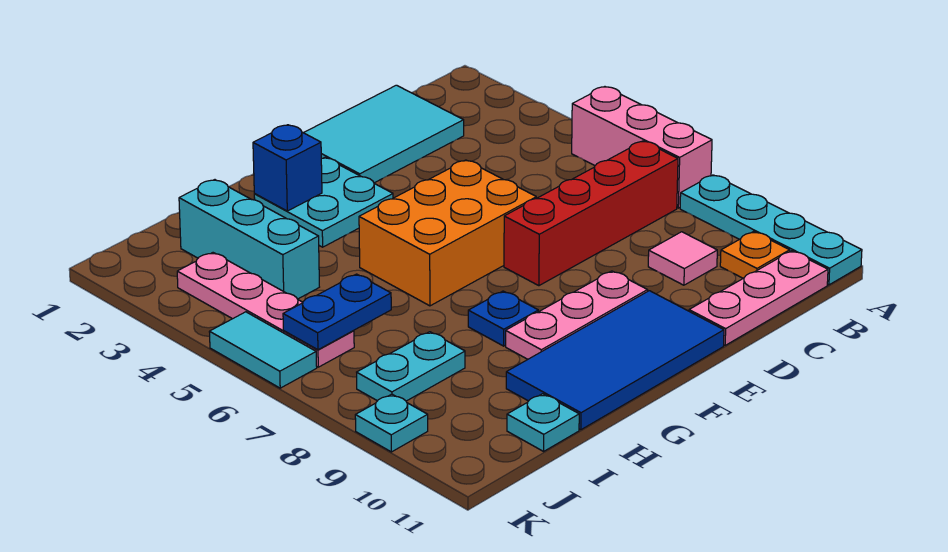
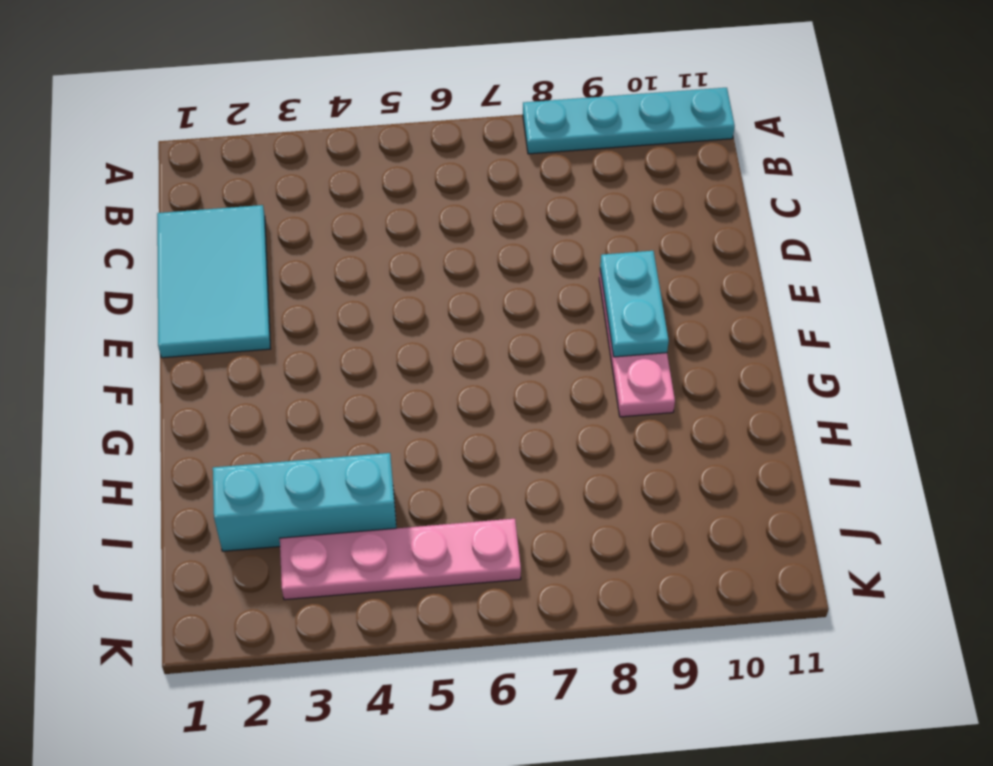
cyan plate E9:F9 level 2 -> cyan plate I8:J8 level 1
none -> pink brick A5:A7 level 1
none -> red brick B7:E7 level 1
none -> orange plate B10 level 1

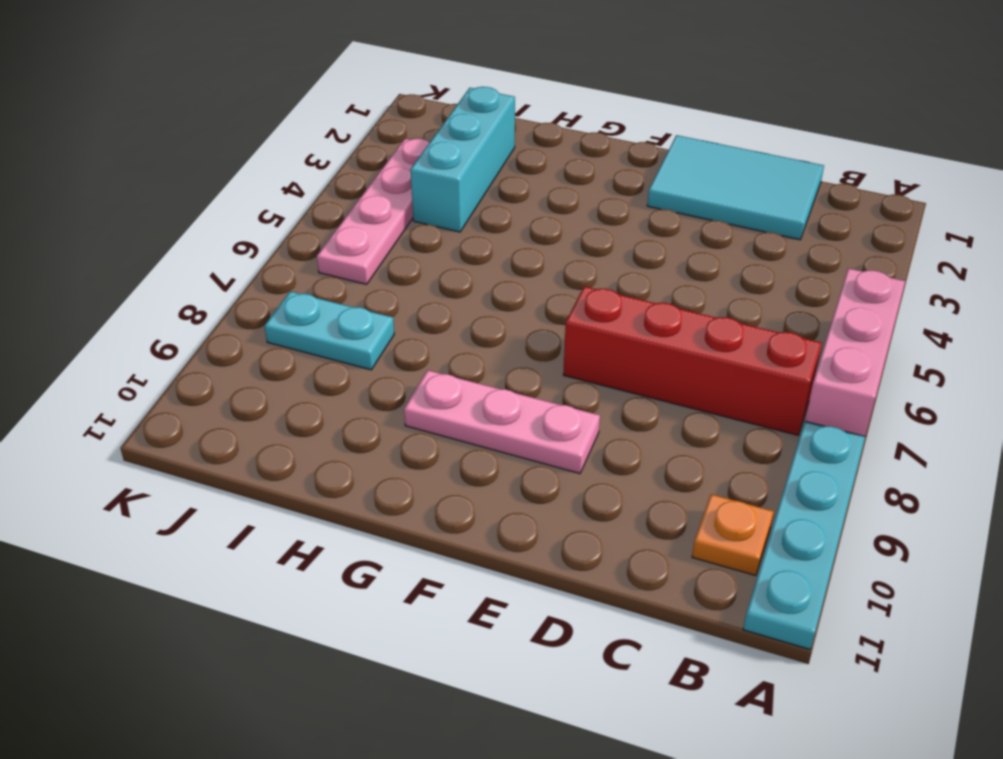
none -> pink plate B11:D11 level 1
none -> pink tile C9 level 1
none -> orange brick E5:G6 level 1

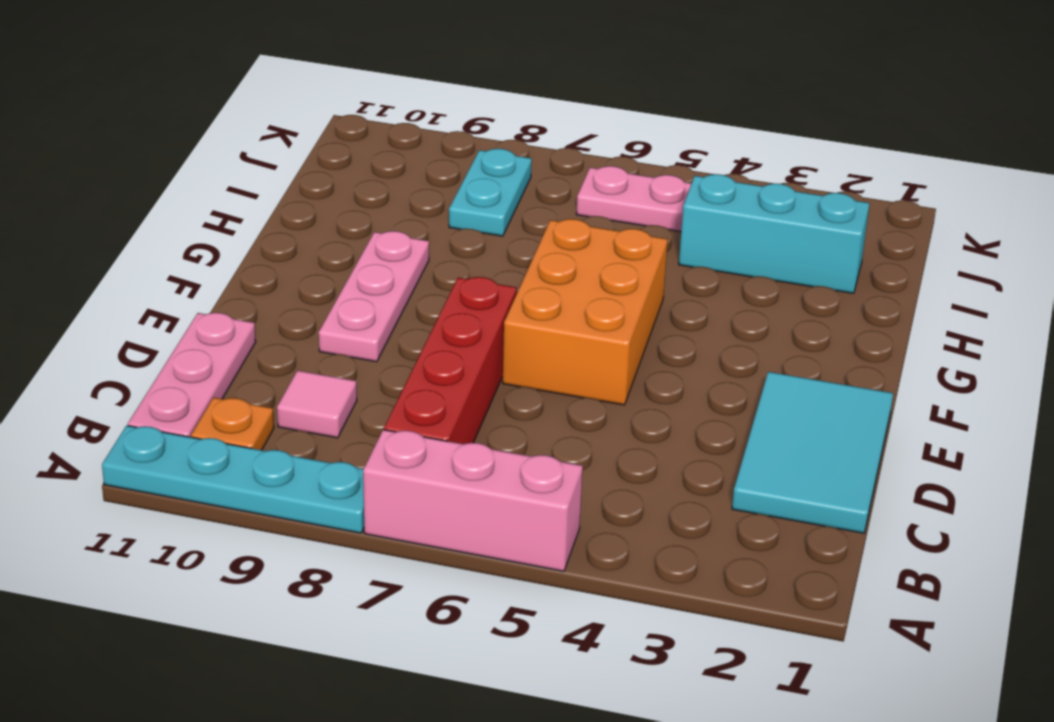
none -> blue tile E10:H11 level 1
none -> cyan plate F2:G3 level 1
none -> blue plate G8 level 1

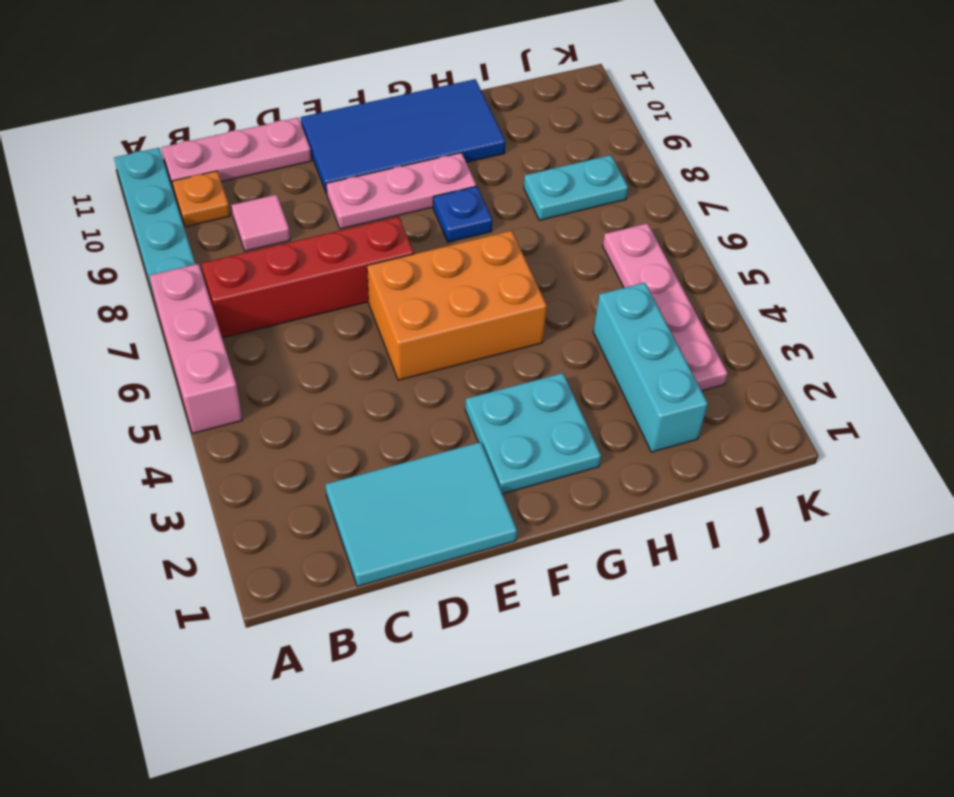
none -> cyan plate I11 level 1
none -> cyan tile K5:K6 level 1
none -> cyan plate K9 level 1

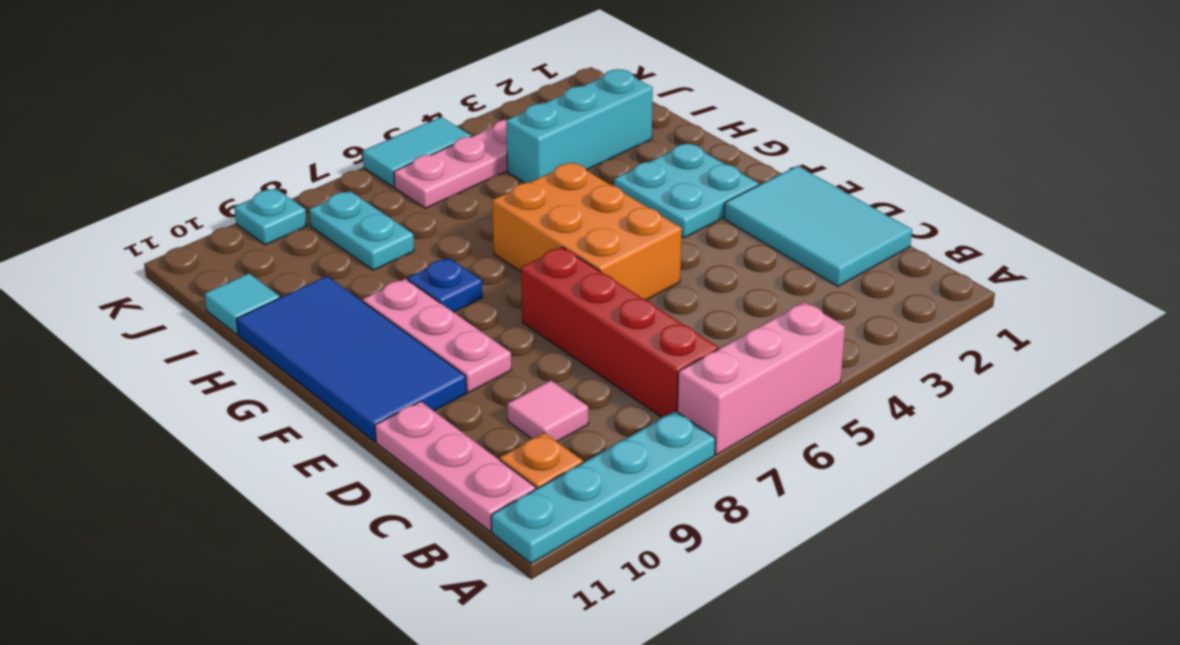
cyan tile I11 level 1 -> cyan plate I11 level 1
none -> blue brick G2 level 2
none -> blue plate I6:J6 level 2

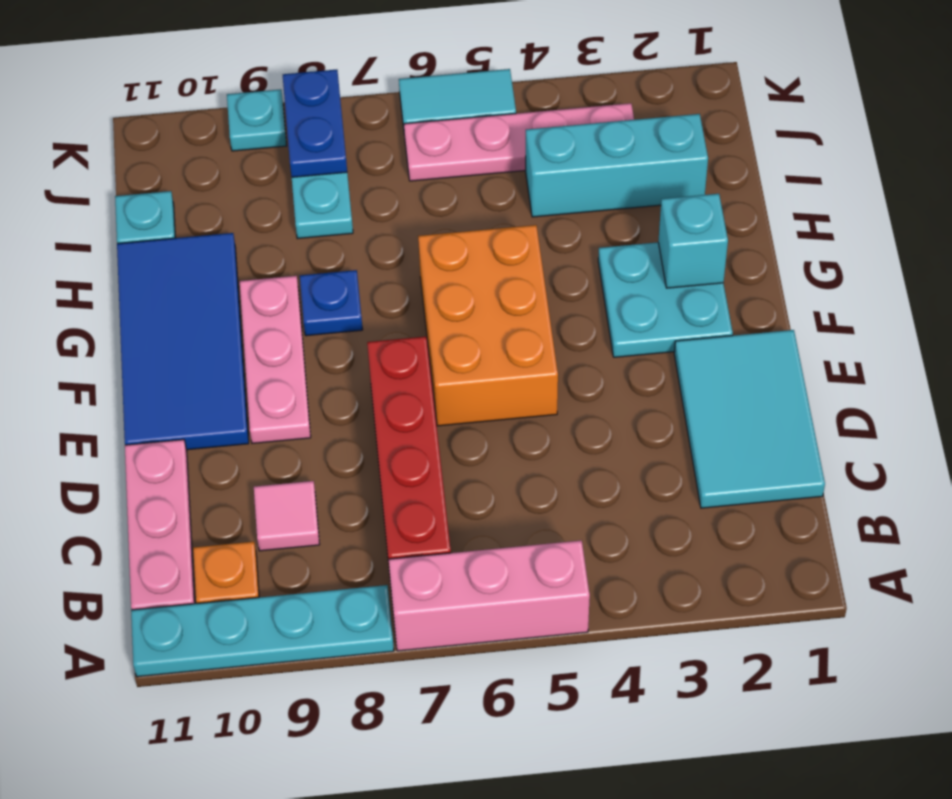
cyan brick G2 level 2 -> blue brick G2 level 2
blue plate J8:K8 level 2 -> blue plate I6:J6 level 2

